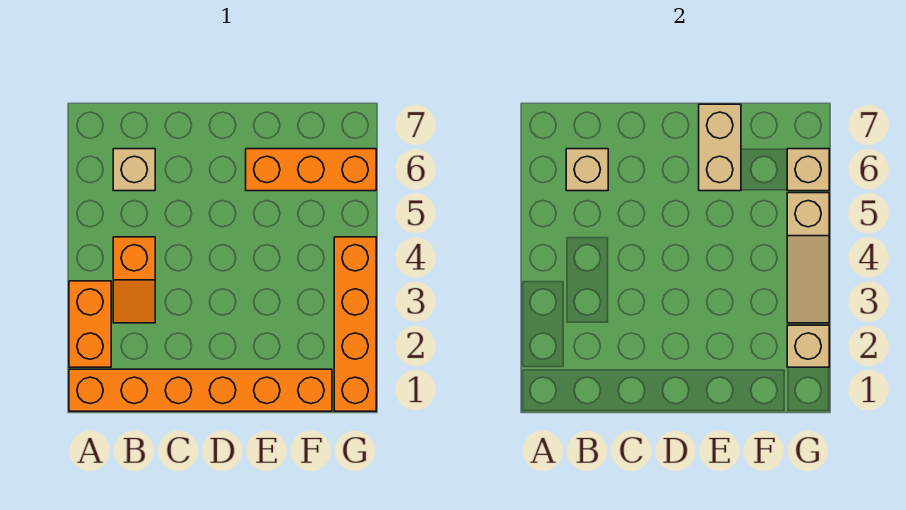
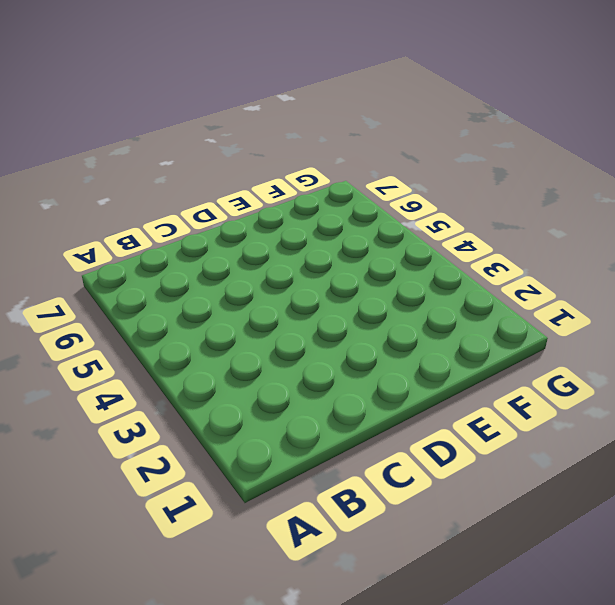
none -> orange brick A1:F1 level 1
none -> orange brick A2:A3 level 1

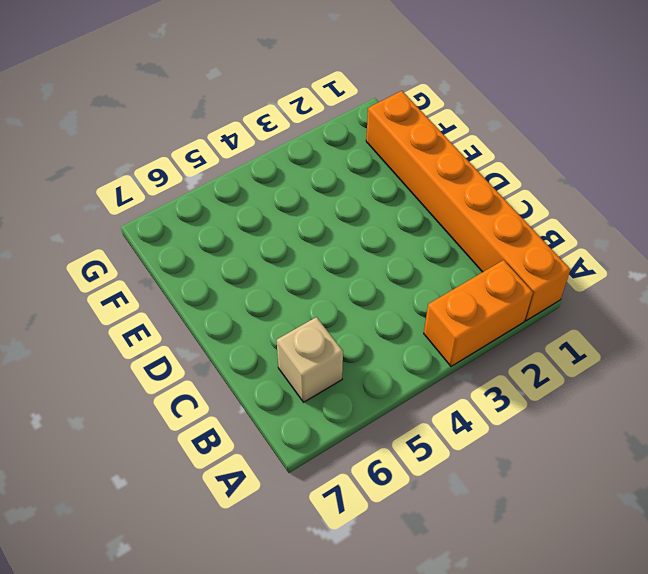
none -> orange slope B3:B4 level 1 top 4
none -> orange brick E6:G6 level 1

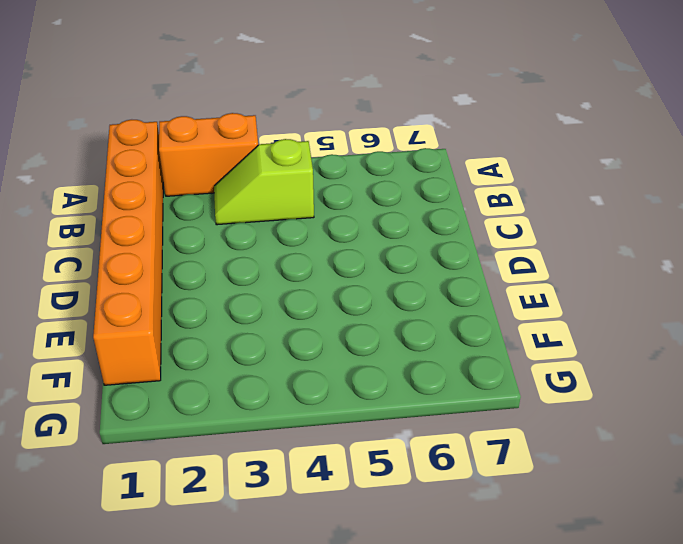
lime slope B3:B4 level 1 top 4 -> orange slope B3:B4 level 1 top 4
none -> tan brick B6 level 1
none -> orange brick E6:G6 level 1

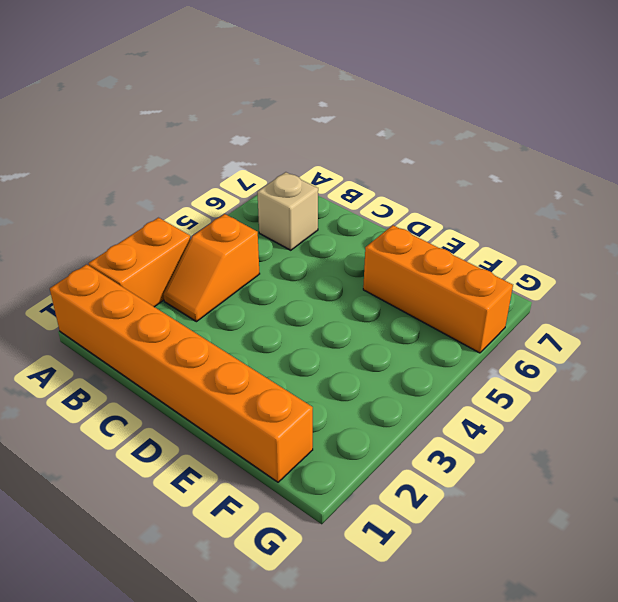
none -> orange brick G1:G4 level 1
none -> tan brick B6 level 2

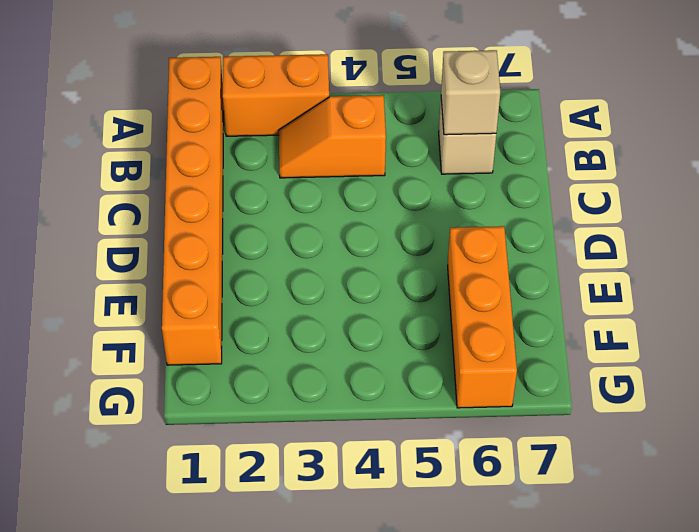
none -> orange brick G1:G4 level 1
none -> tan brick E6:E7 level 2

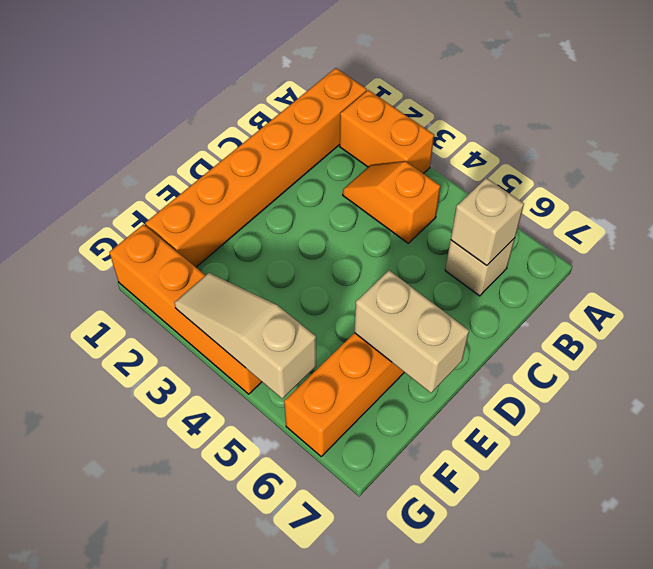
none -> tan brick G2 level 2
none -> tan brick G6 level 2

